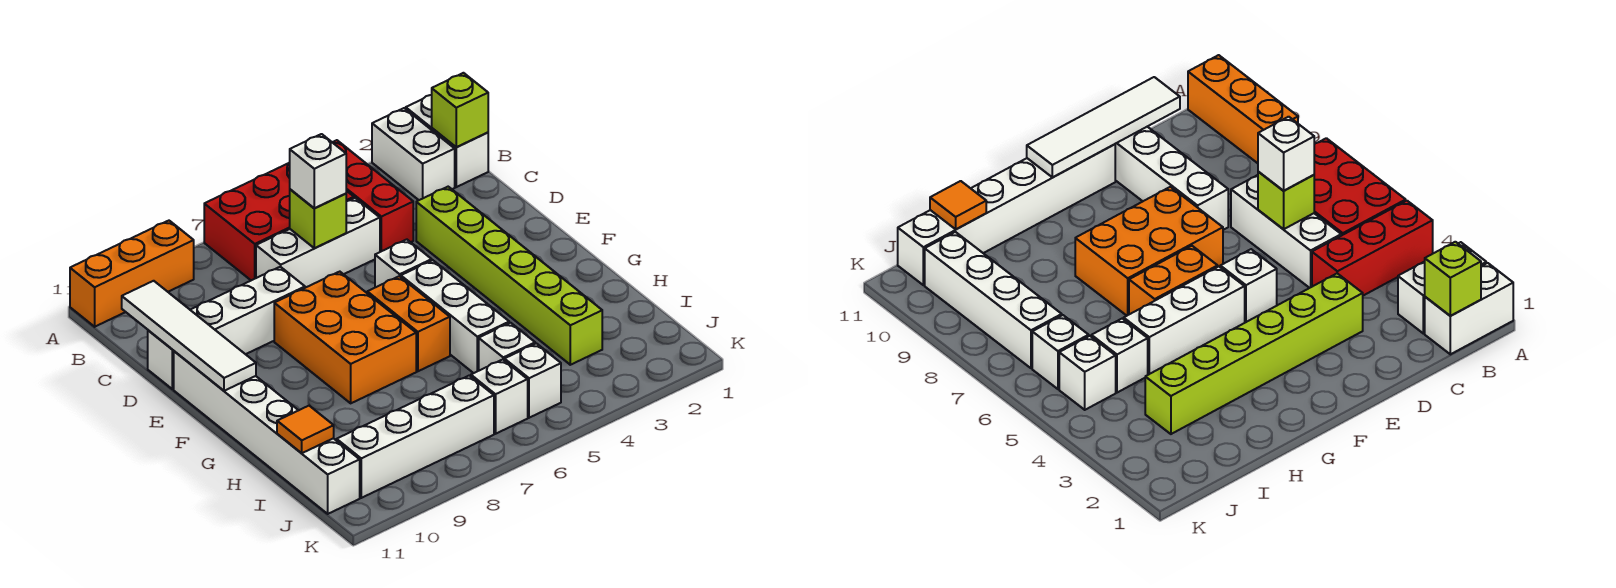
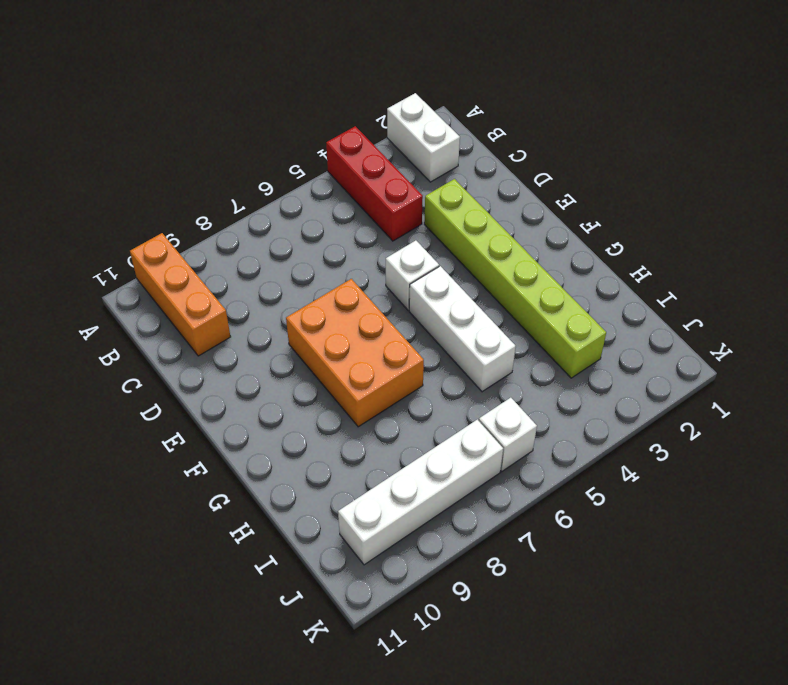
orange brick A10:C10 level 1 -> orange brick A9:A11 level 1
none -> white brick A1:B1 level 1
none -> red brick A5:B7 level 1
none -> white brick C5:C7 level 1

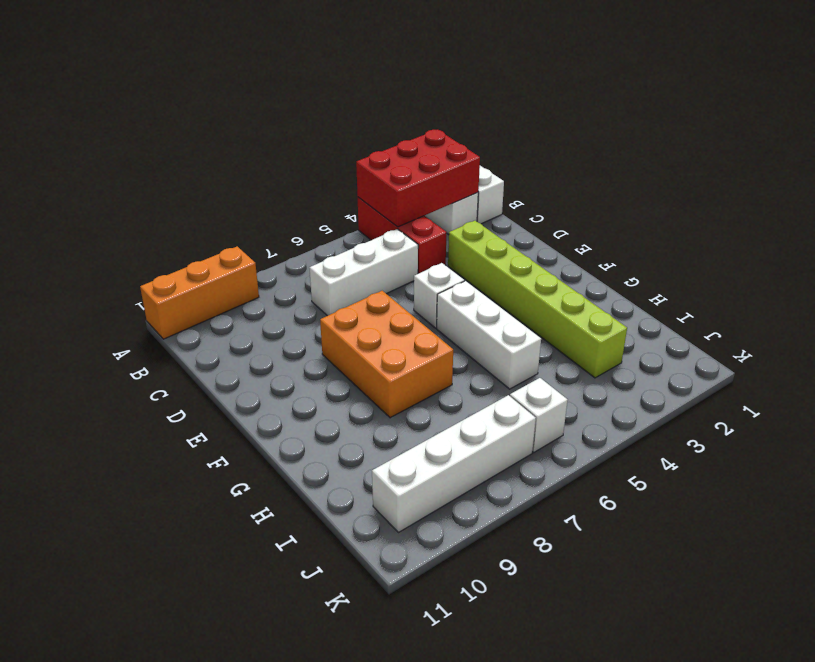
red brick A2:B4 level 2 -> red brick A5:B7 level 1
none -> white brick D8:D11 level 1
none -> white brick E11:J11 level 1
none -> orange brick F6:G6 level 1

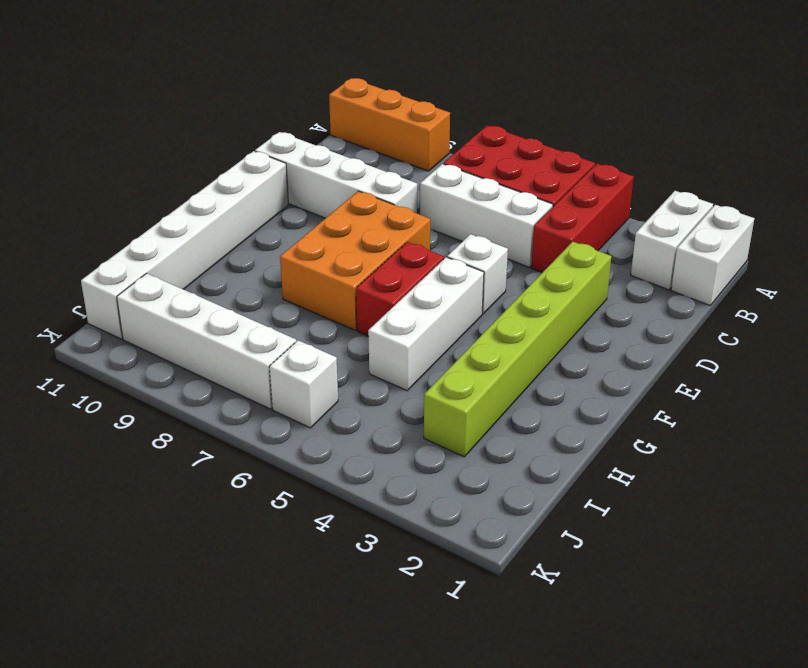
red brick F6:G6 level 1 -> orange brick F6:G6 level 1
none -> white brick I5 level 1
none -> white brick J5 level 1
none -> lime brick B1 level 2

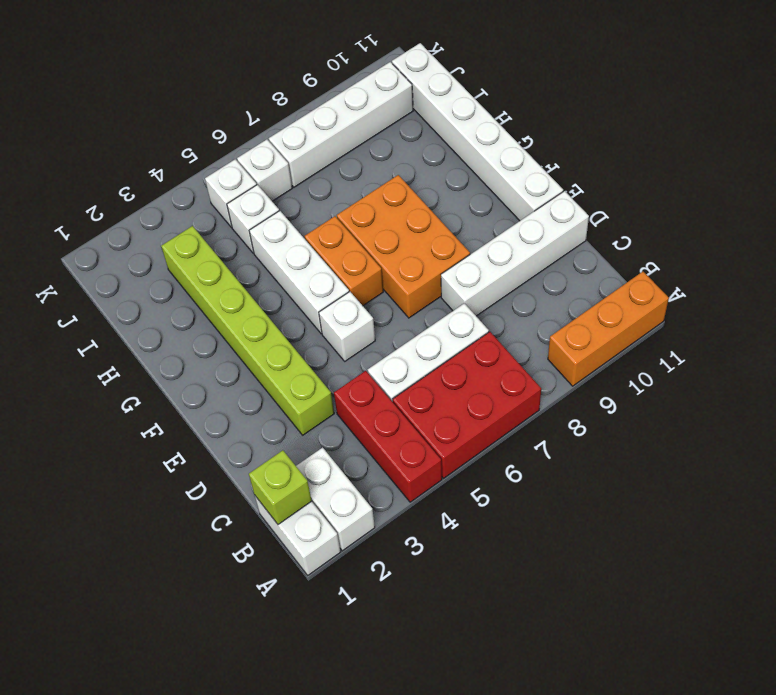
none -> lime brick C6 level 2
none -> white tile C11:F11 level 2
none -> orange tile I11 level 2

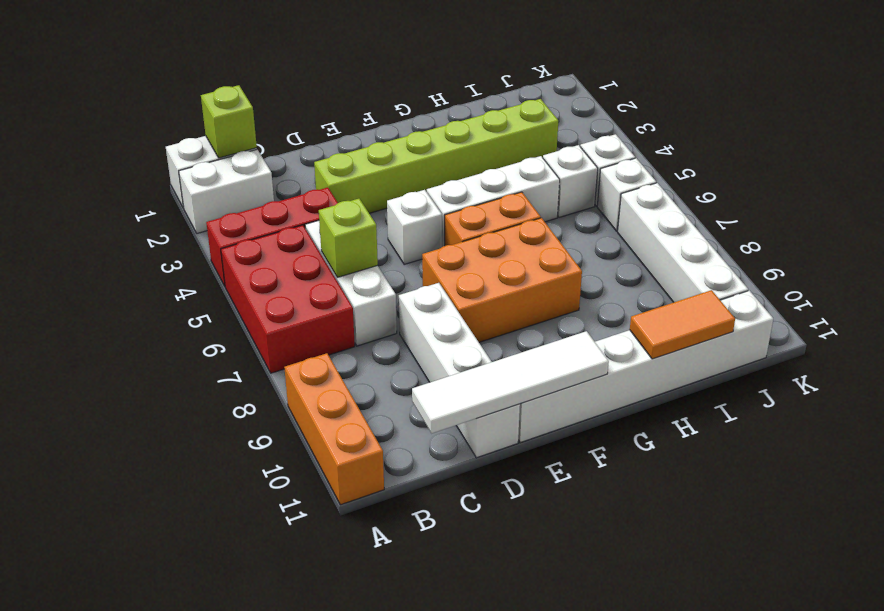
orange tile H11:I11 level 2 -> orange tile I11 level 2
none -> white brick C6 level 3

